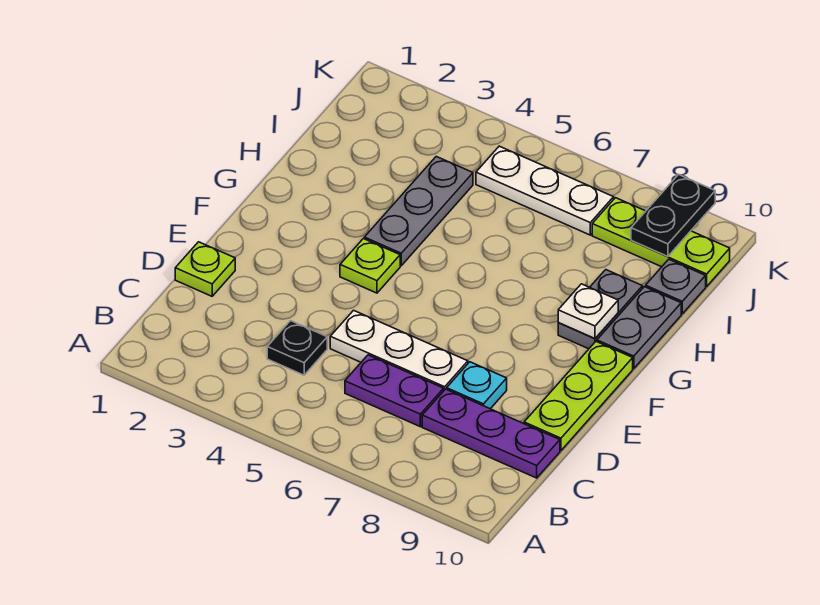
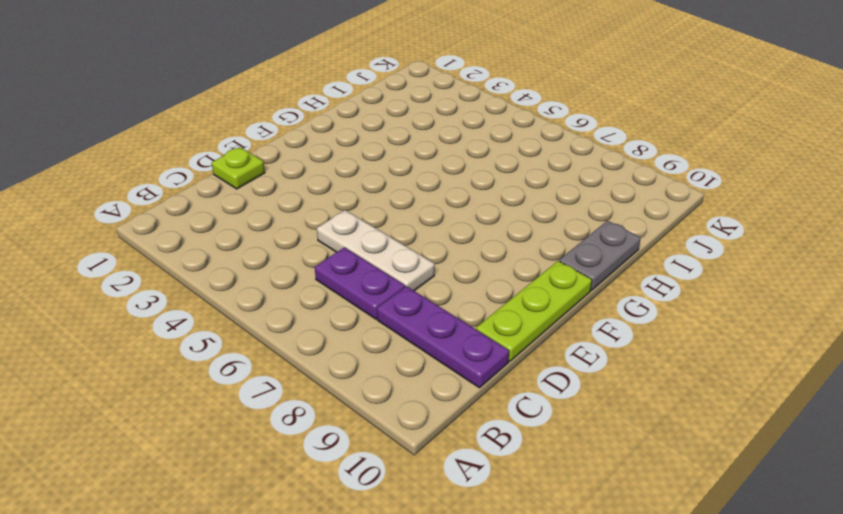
none -> black plate C4 level 1
none -> cyan plate D8 level 1
none -> lime plate F4 level 1

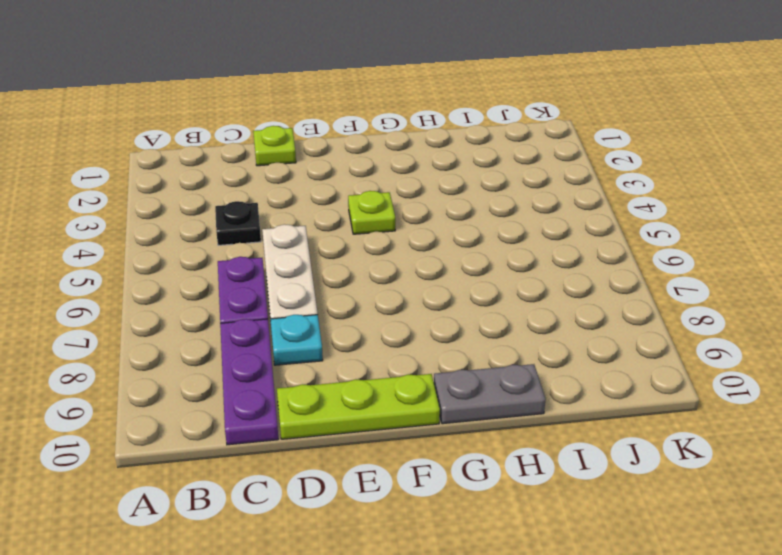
none -> grey plate G4:I4 level 1
none -> grey plate G9:H9 level 1
none -> grey plate I10 level 1

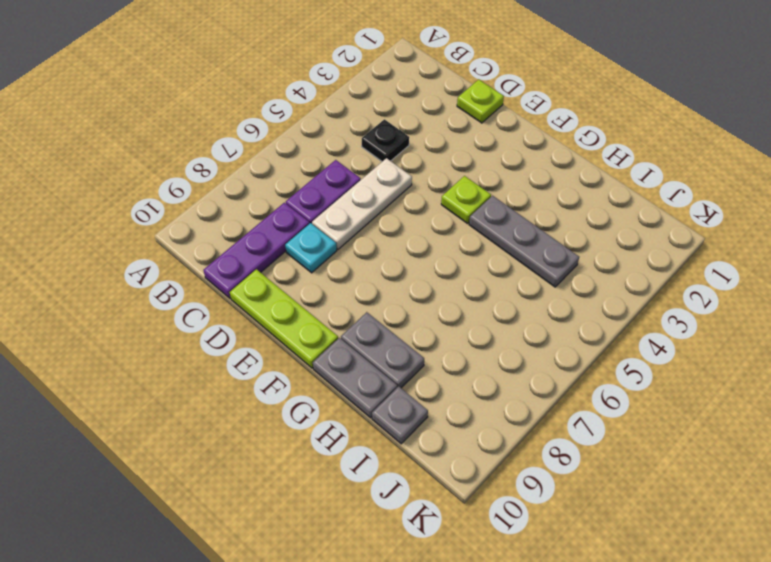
none -> white plate J5:J7 level 1
none -> lime plate J8:J10 level 1
none -> white plate G9 level 2

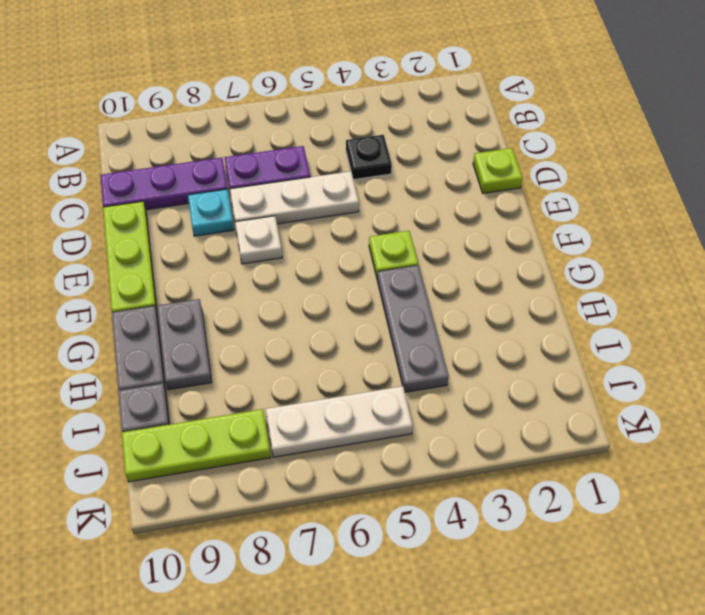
white plate E7 level 1 -> white plate G9 level 2
none -> black plate J9:K9 level 2

